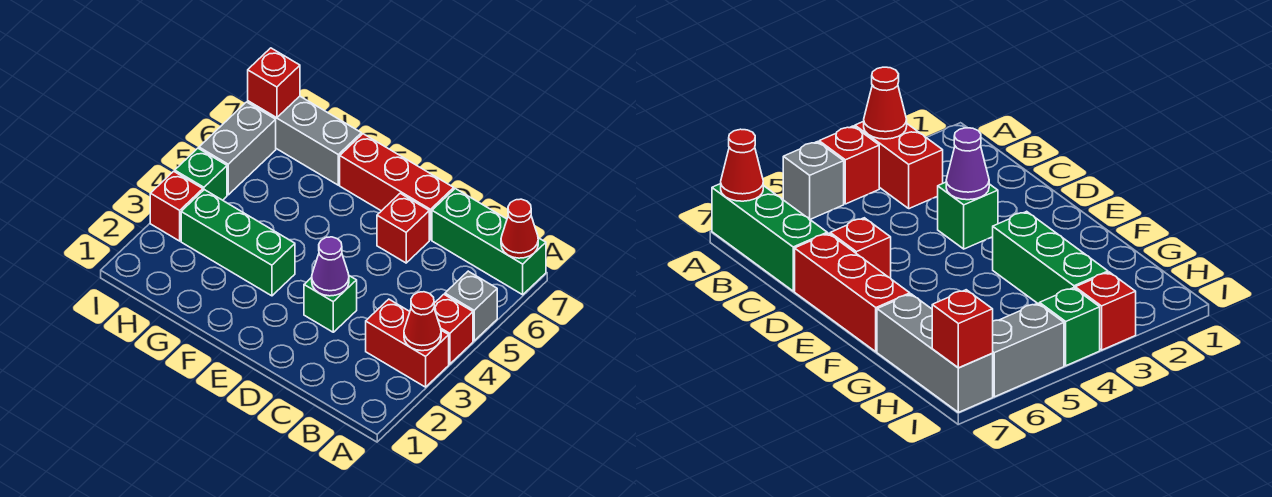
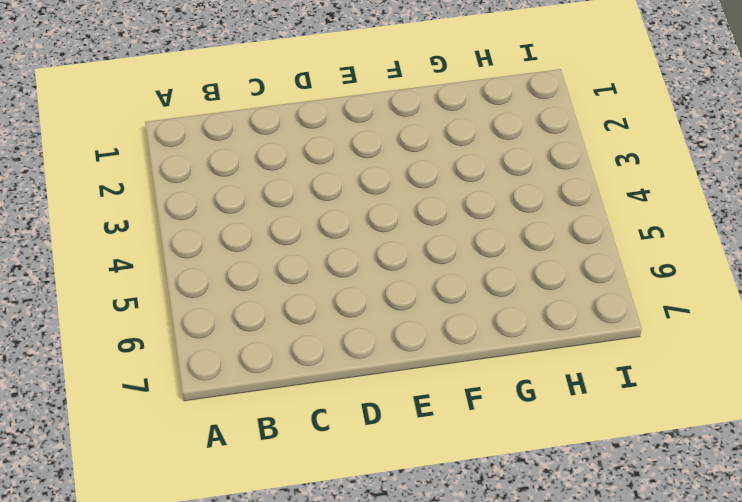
none -> red brick A3:B3 level 1
none -> red brick A4 level 1
none -> grey brick A5 level 1

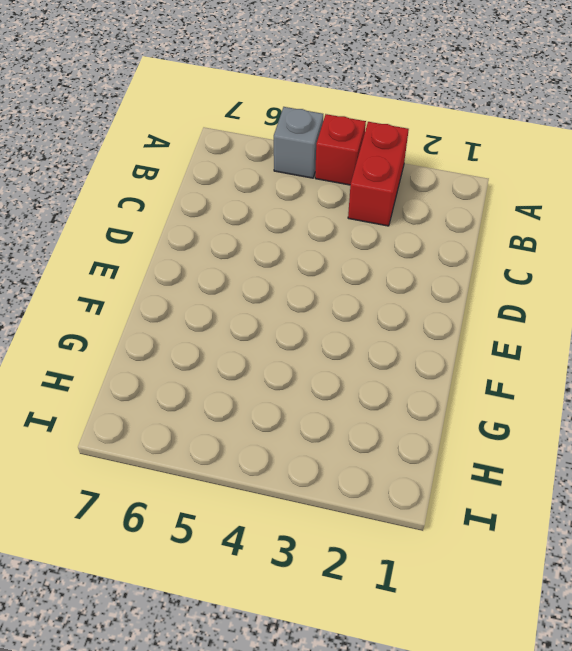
none -> green brick A7:C7 level 1
none -> green brick D3 level 1
none -> red brick D6 level 1

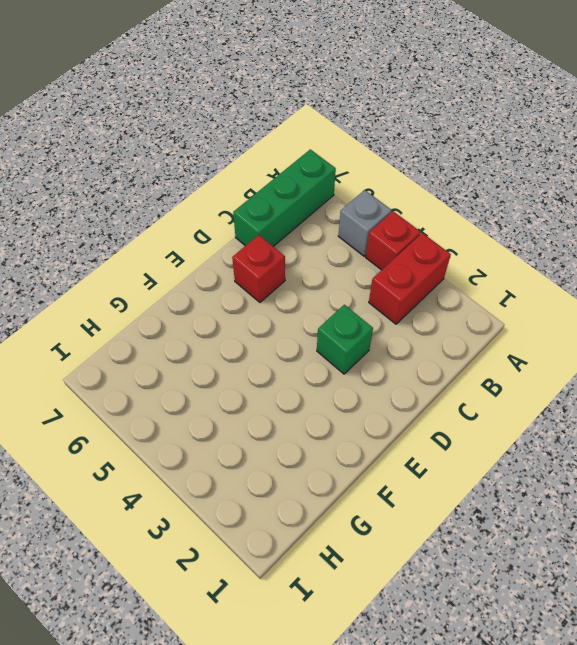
none -> red brick D7:F7 level 1
none -> green brick F3:H3 level 1
none -> grey brick G7:I7 level 1

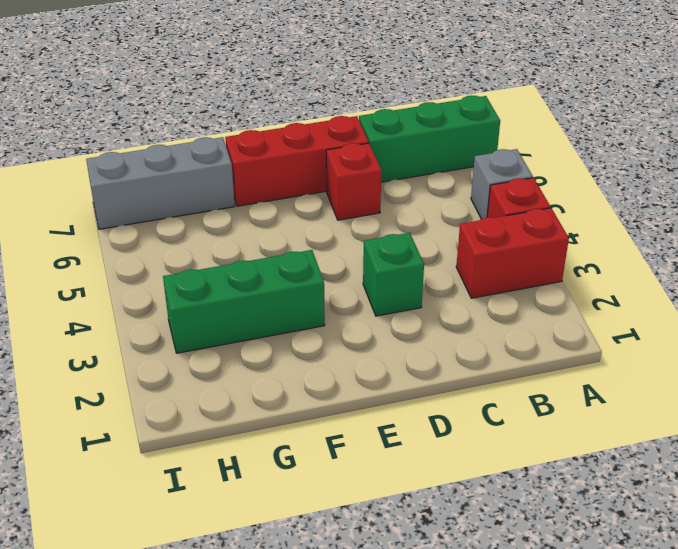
none -> red brick I3 level 1
none -> green brick I4 level 1
none -> grey brick I5:I6 level 1

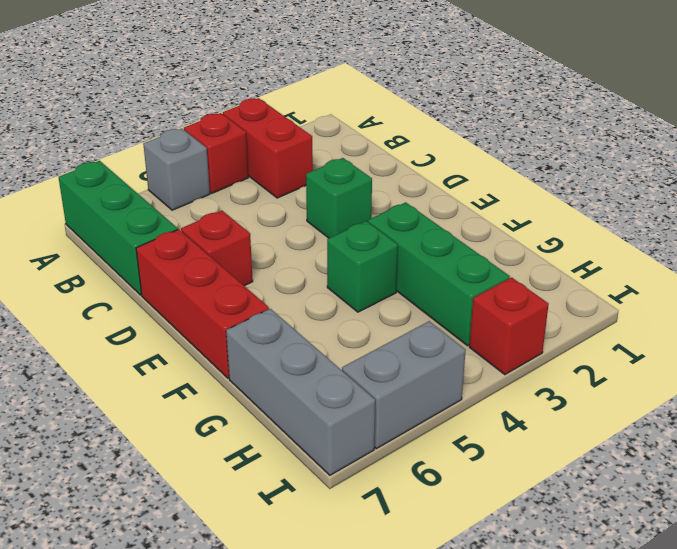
green brick F4 level 1 -> green brick I4 level 1
none -> red cone A3 level 2
none -> red cone A7 level 2
none -> purple cone D3 level 2

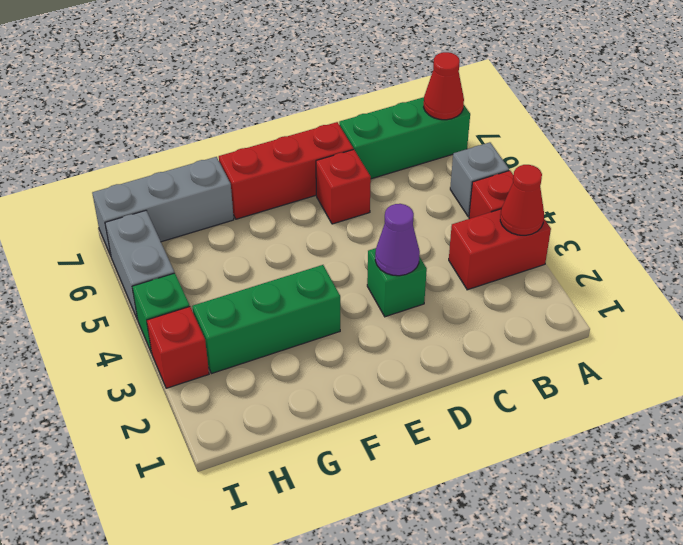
none -> red brick I7 level 2

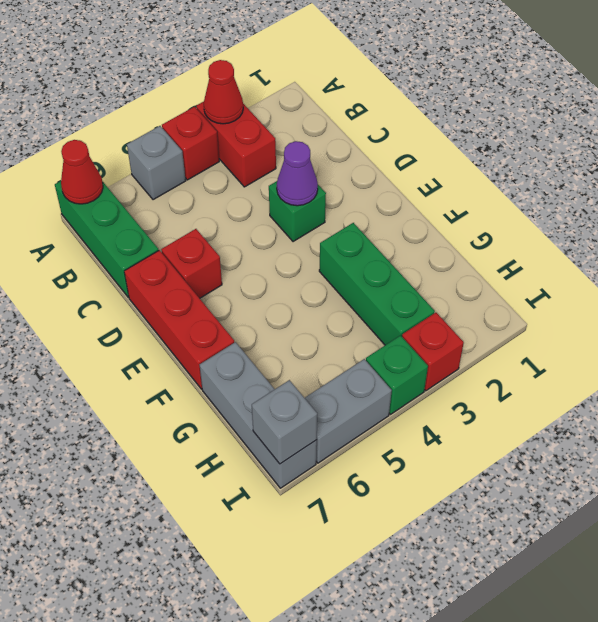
grey brick I7 level 2 -> red brick I7 level 2

